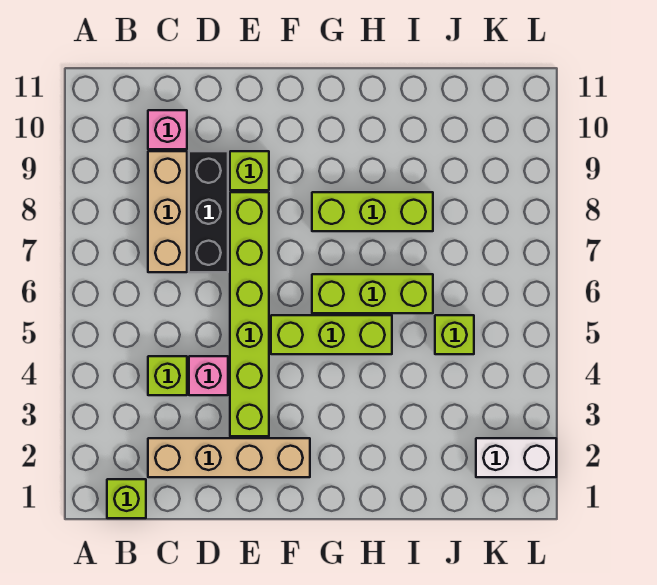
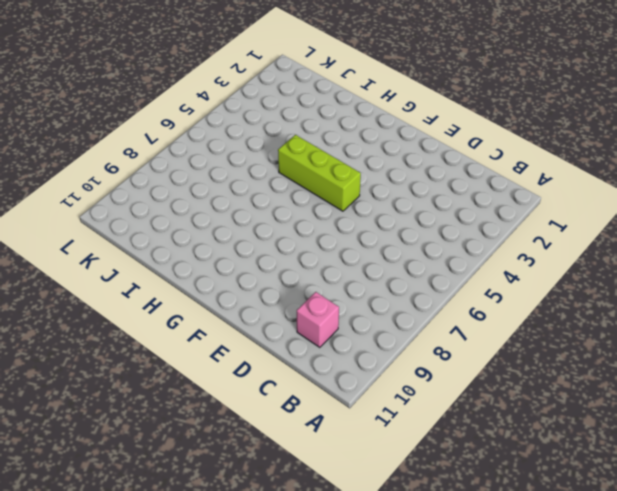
none -> lime brick B1 level 1
none -> tan brick C2:F2 level 1
none -> lime brick C4 level 1

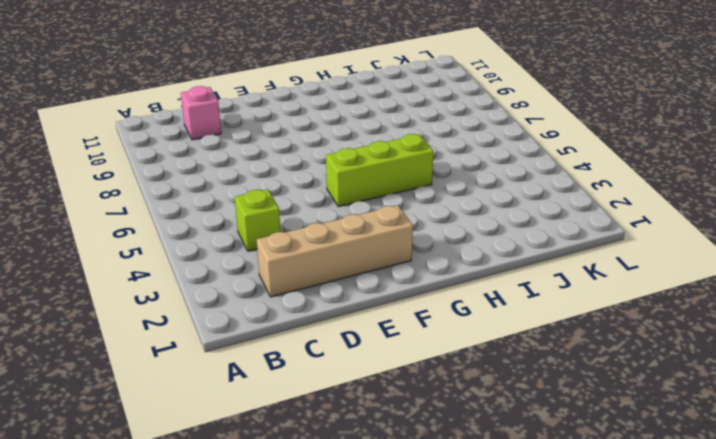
none -> lime brick B1 level 1
none -> tan brick C7:C9 level 1
none -> pink brick D4 level 1

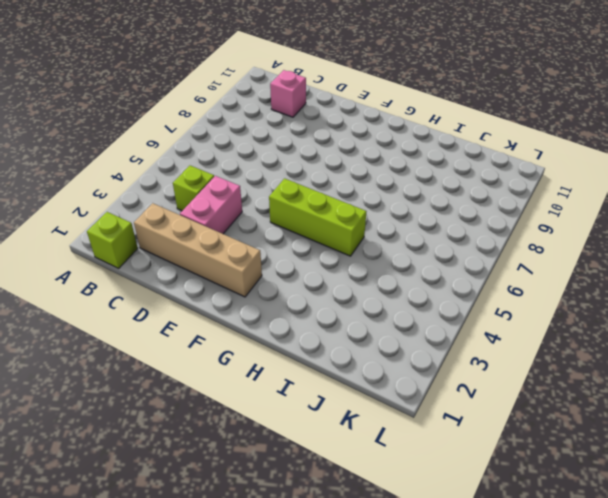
pink brick D3:D4 level 1 -> pink brick D4 level 1
none -> tan brick C7:C9 level 1
none -> black brick D7:D9 level 1
none -> lime brick E3:E8 level 1

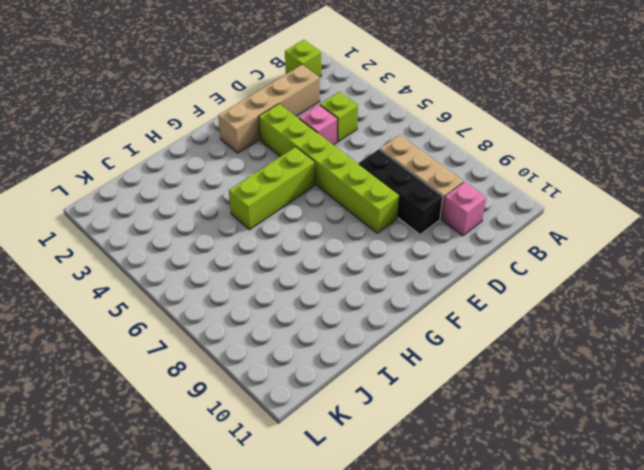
none -> lime brick E9 level 1
none -> lime brick G6:I6 level 1
none -> lime brick G8:I8 level 1

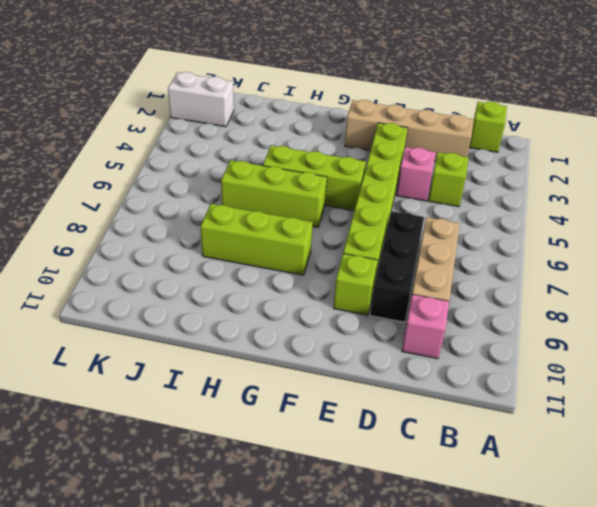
none -> lime brick J5 level 1

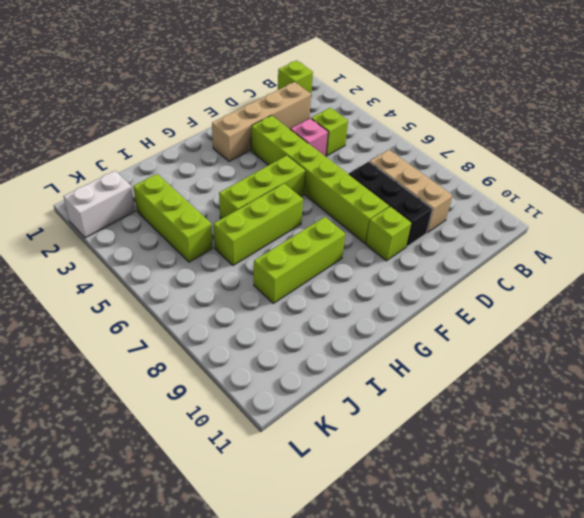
lime brick J3:J5 level 1 -> lime brick J5 level 1
none -> pink brick C10 level 1

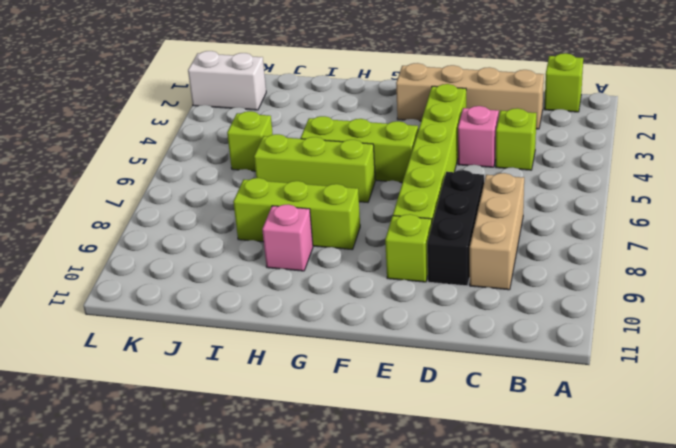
pink brick H9 level 1 -> pink brick C10 level 1

